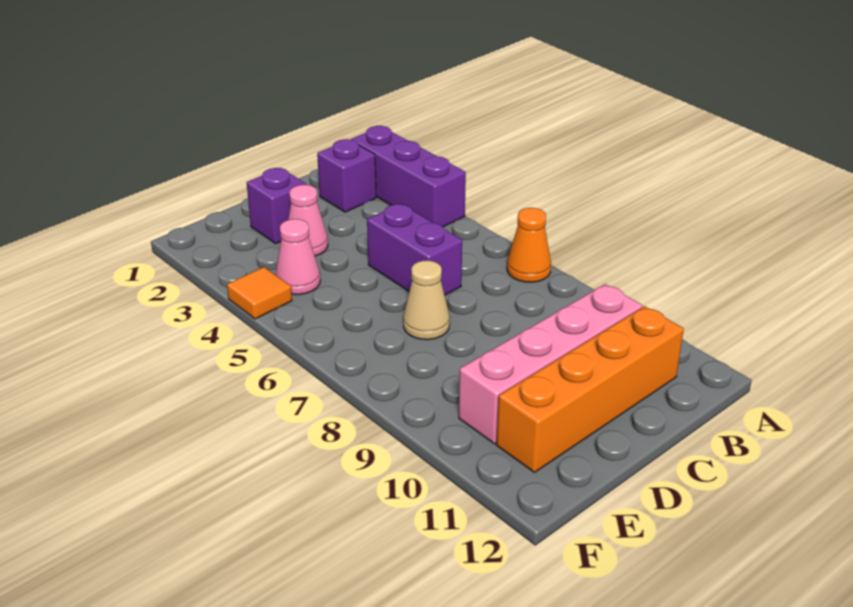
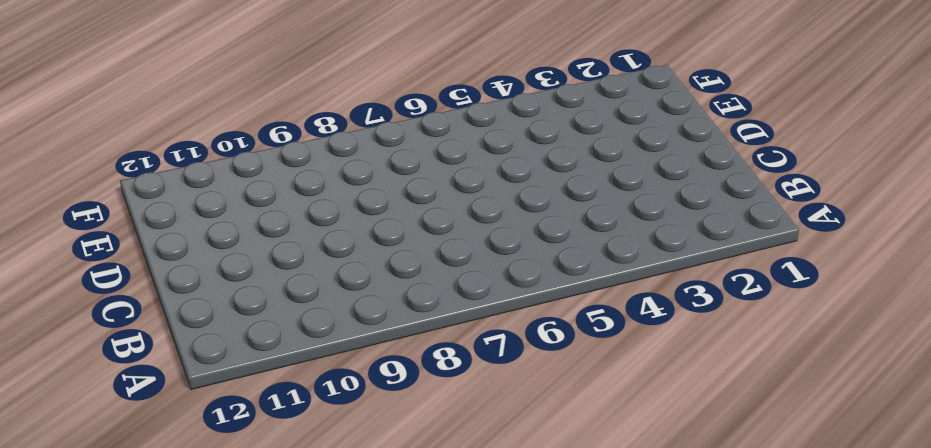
none -> purple brick A2:A4 level 1
none -> orange cone A7 level 1

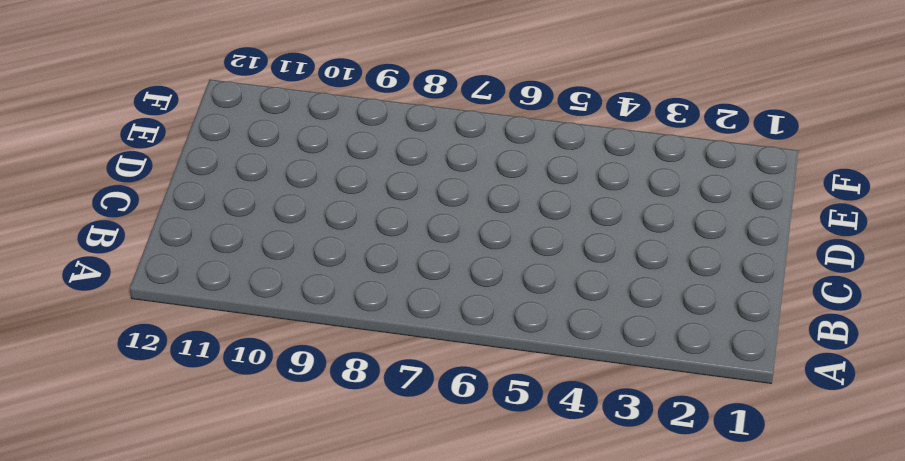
none -> purple brick A2:A4 level 1
none -> orange cone A7 level 1

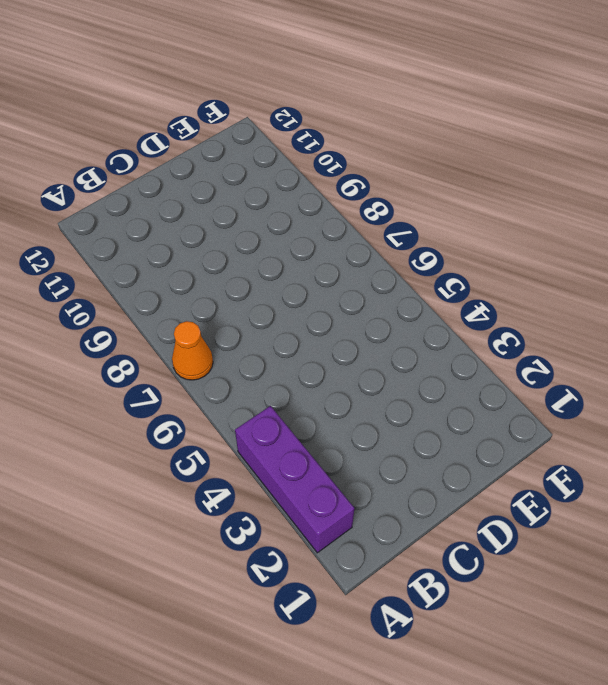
none -> purple brick B2 level 1
none -> pink brick B10:E10 level 1

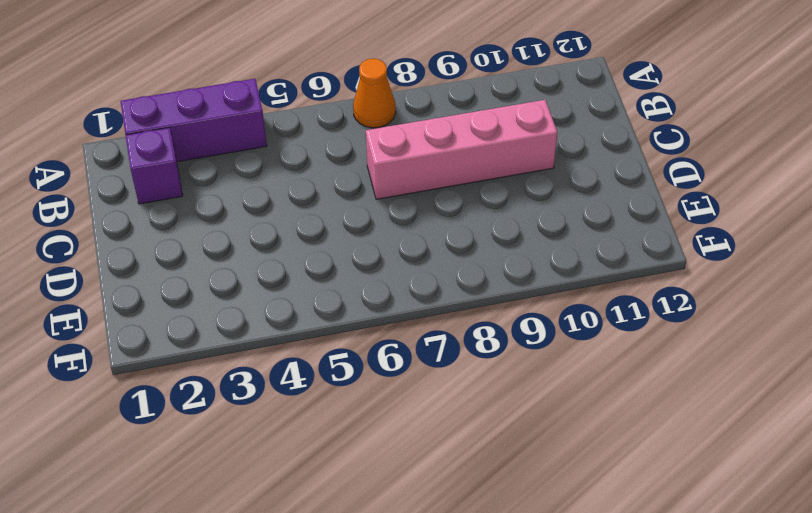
pink brick C7:C10 level 1 -> pink brick B10:E10 level 1
none -> orange brick B11:E11 level 1
none -> purple brick C5:C6 level 1

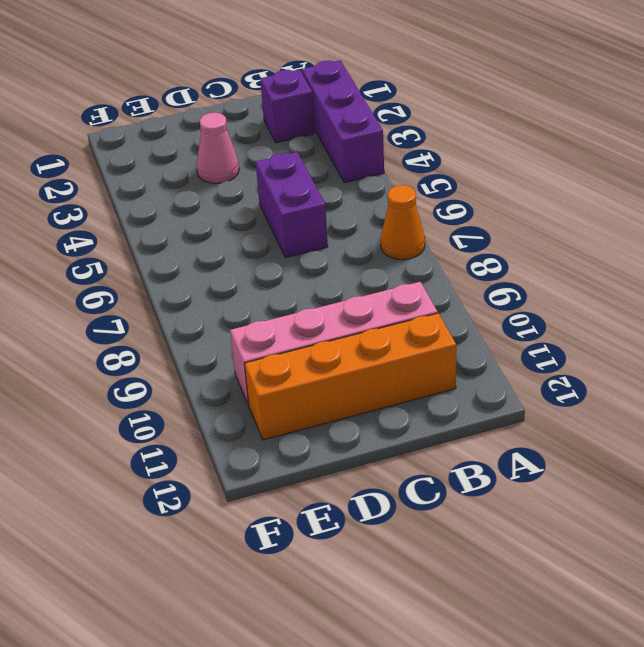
none -> purple brick D2 level 1
none -> tan cone D7 level 1

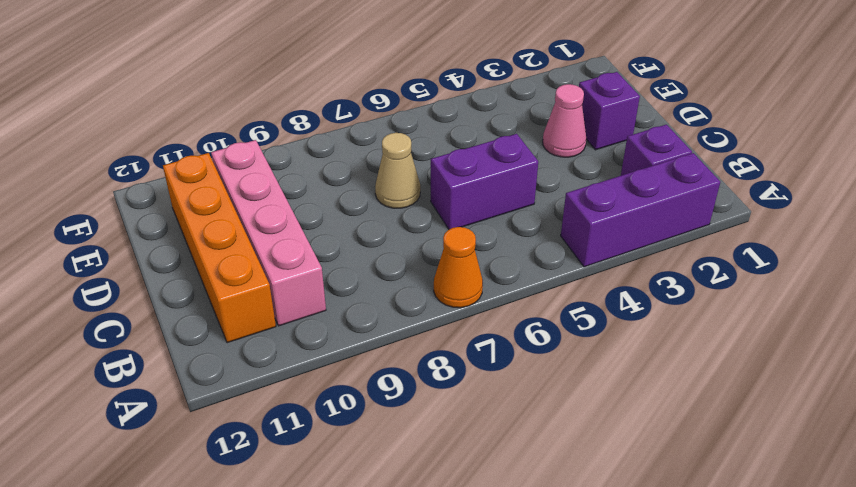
none -> pink cone E4 level 1
none -> orange tile F4 level 1

